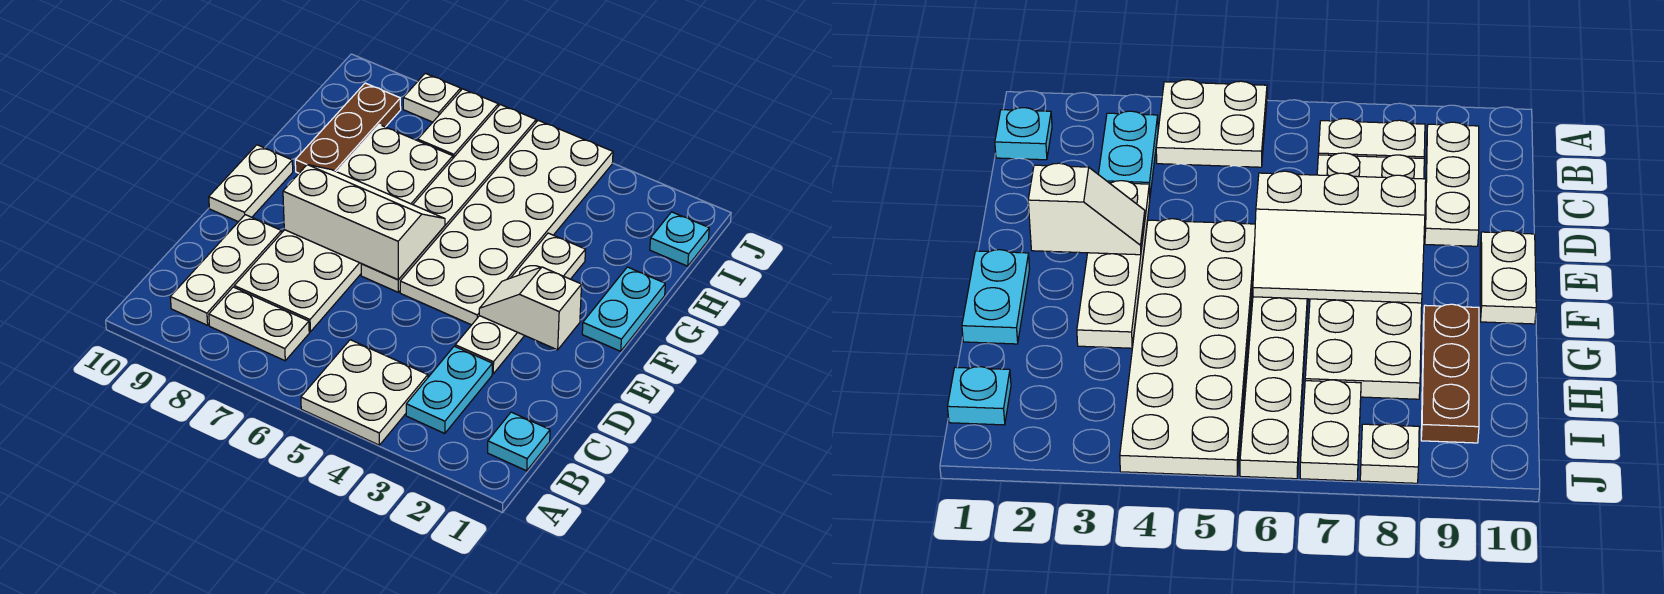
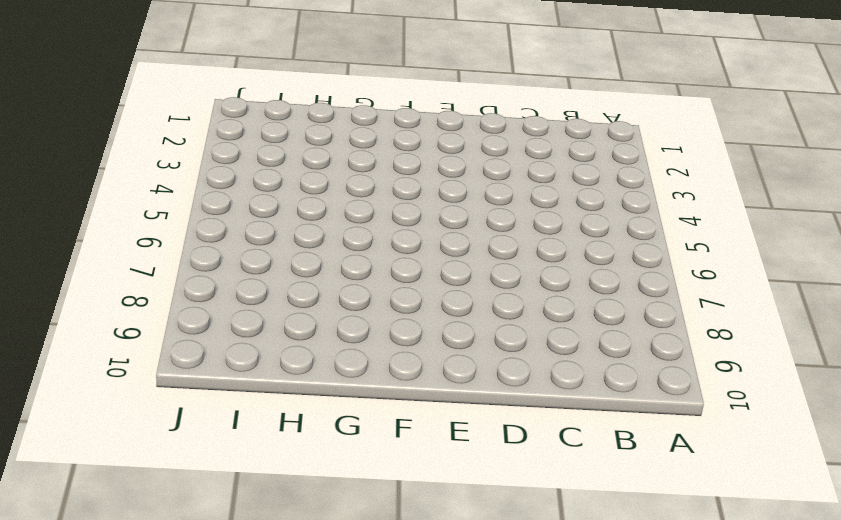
none -> white plate A4:B5 level 1
none -> cyan plate B1 level 1
none -> cyan plate B3:C3 level 1

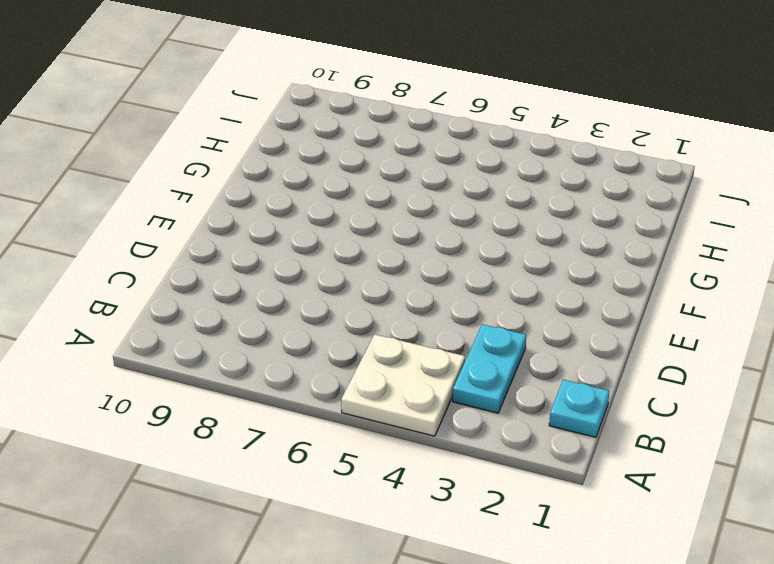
none -> white plate B7:B8 level 1
none -> white plate B9:D9 level 1
none -> white plate C7:H8 level 1

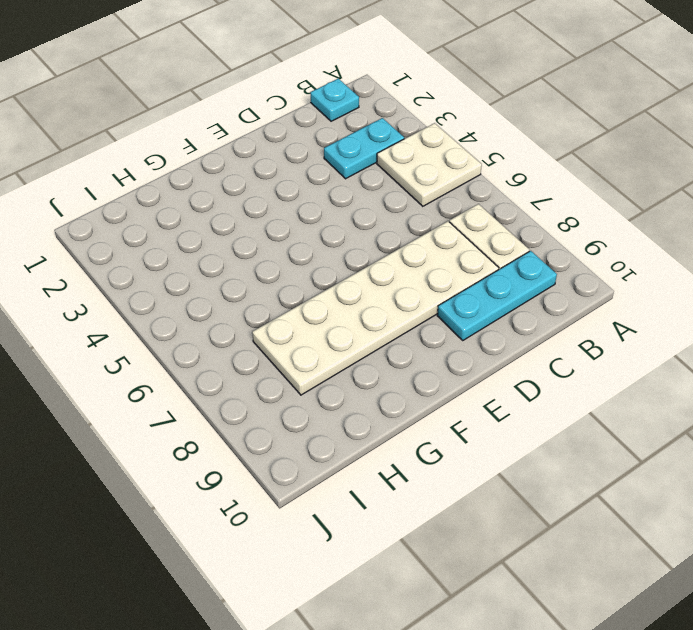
cyan plate B9:D9 level 1 -> white plate B9:D9 level 1
none -> white plate D3:G3 level 1
none -> white plate E4:J5 level 1
none -> white plate E6:J6 level 1

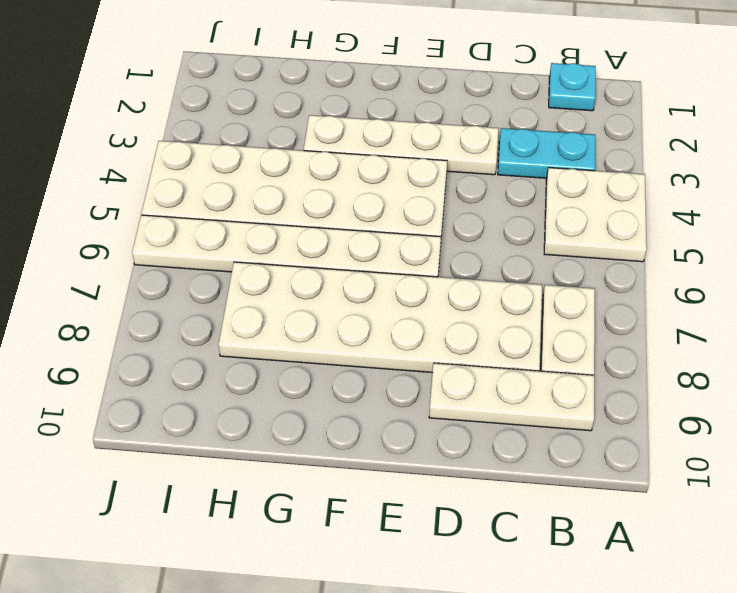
none -> white plate E10:F10 level 1
none -> cyan plate F1:G1 level 1
none -> brown plate G9:I9 level 1

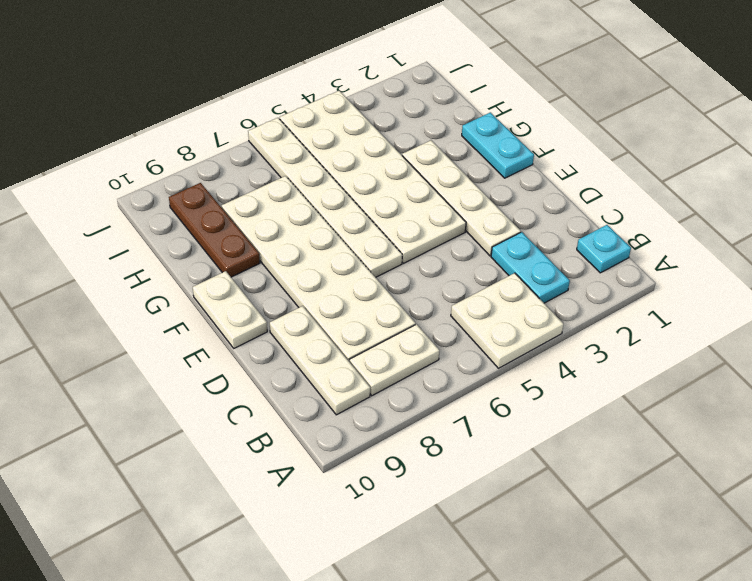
none -> cyan plate I1 level 1
none -> white plate I7:J7 level 1
none -> white plate J8 level 1

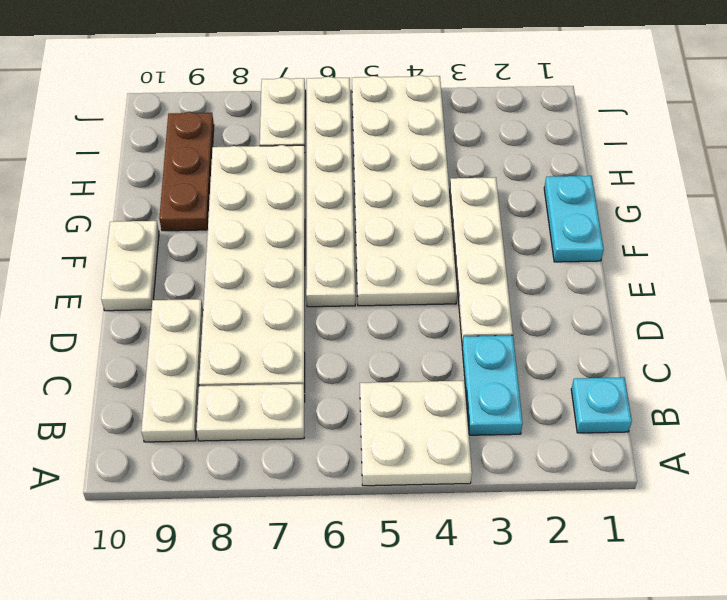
none -> cyan plate I1 level 1
none -> white plate J8 level 1
none -> white slope E2:E3 level 2 top 2

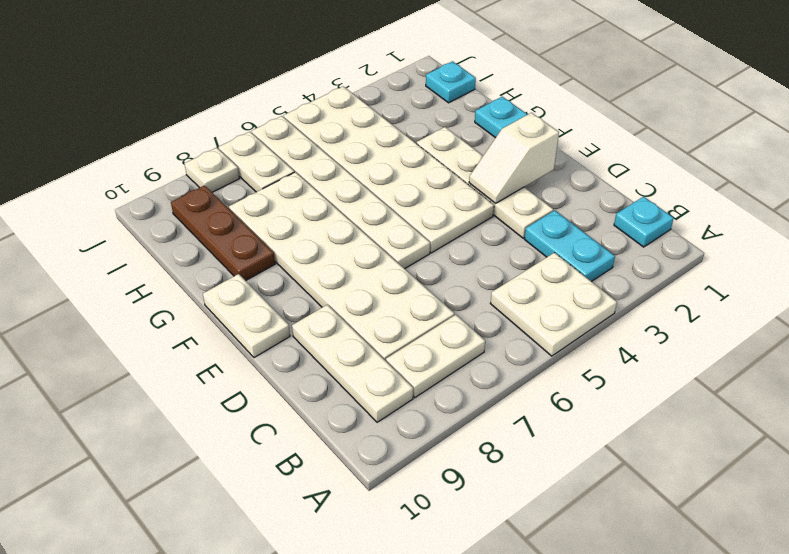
none -> white slope E6:F8 level 2 top E

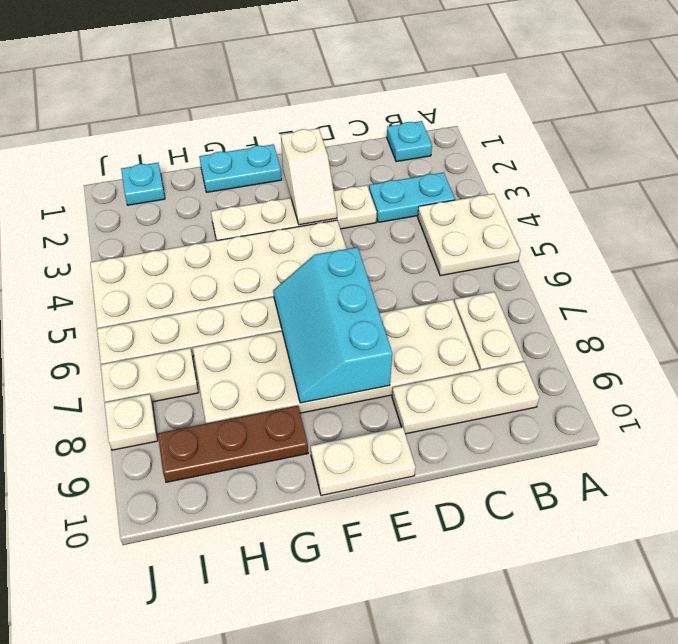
cyan slope E6:F8 level 2 top E -> white slope E6:F8 level 2 top E

